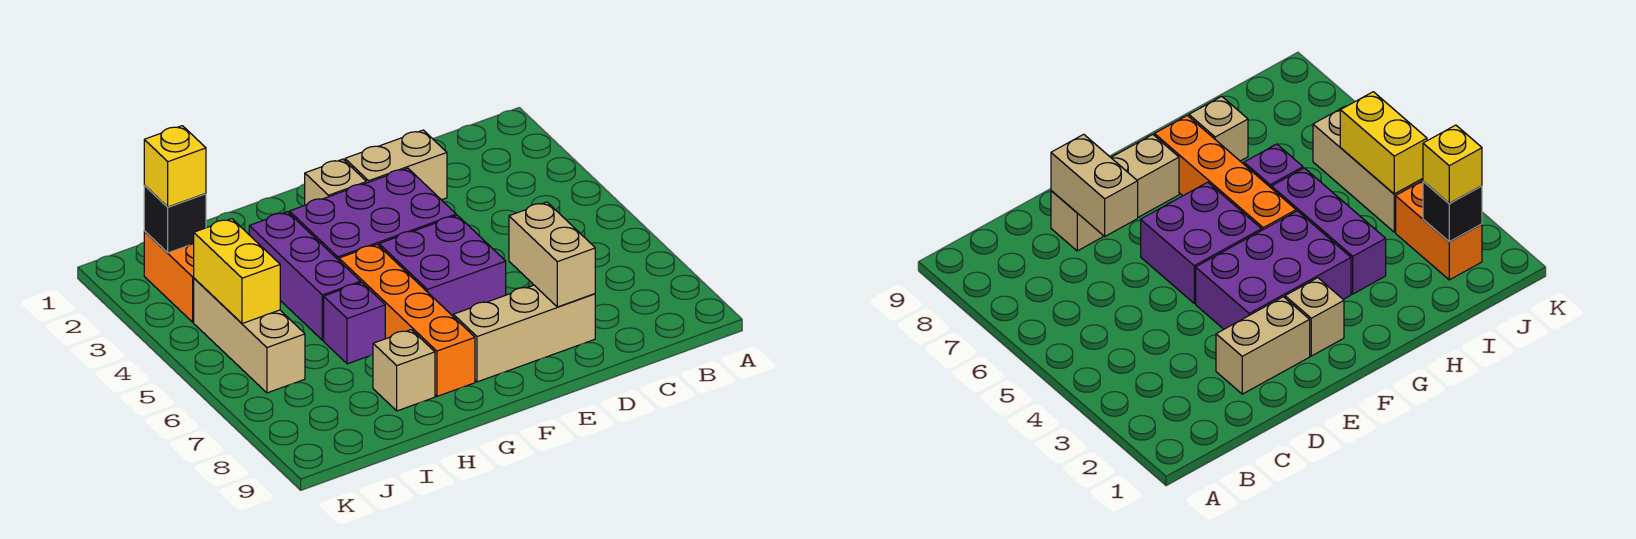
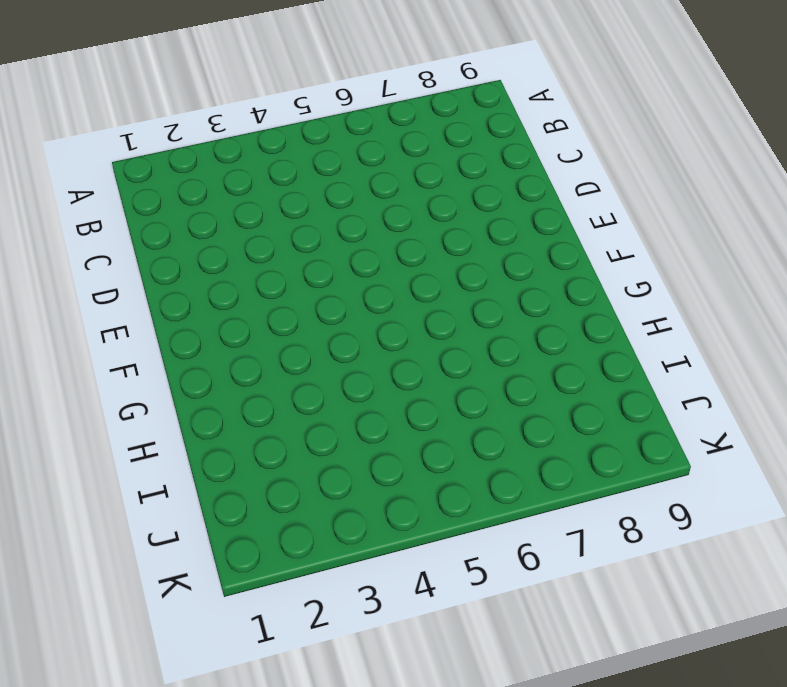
none -> tan brick D2:E2 level 1
none -> tan brick D8:F8 level 1
none -> purple brick E3:G4 level 1

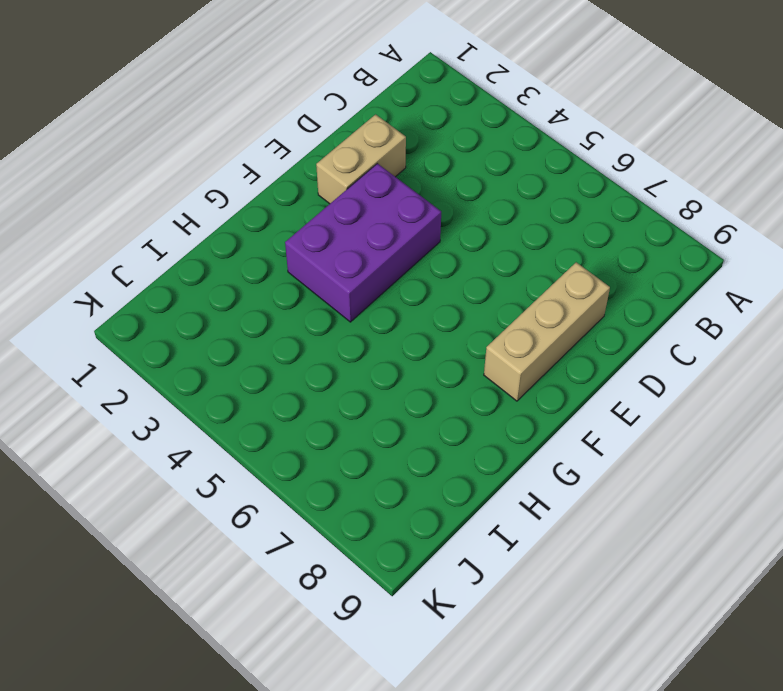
none -> purple brick E5:F6 level 1
none -> tan brick F2 level 1
none -> orange brick G5:G8 level 1

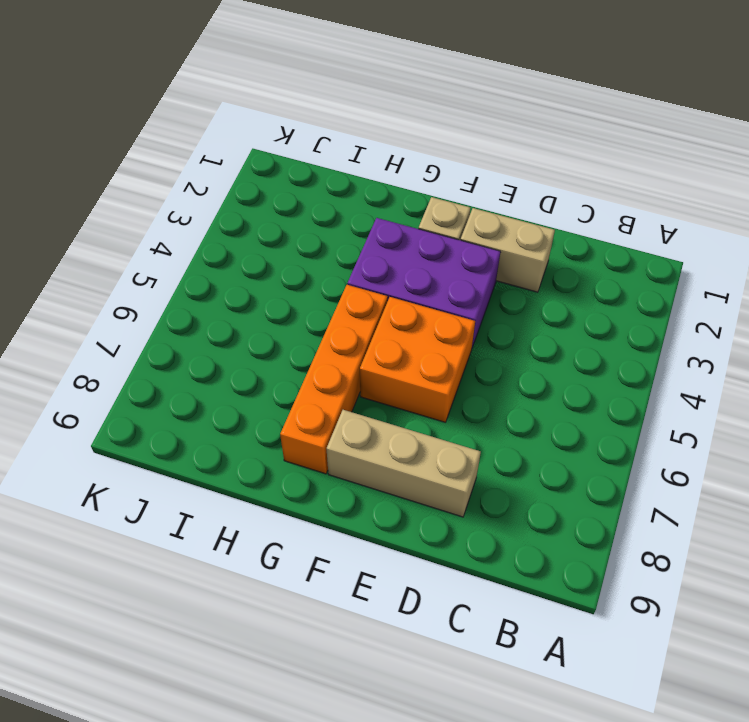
orange brick E5:F6 level 1 -> purple brick E5:F6 level 1
none -> purple brick H3:H5 level 1
none -> purple brick H6 level 1
none -> tan brick H8 level 1

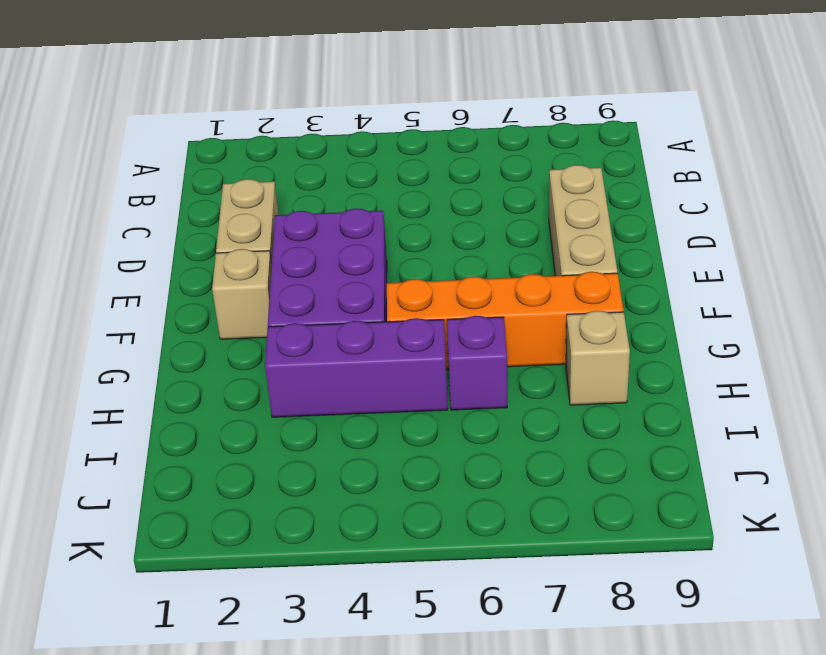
none -> purple brick E5:F6 level 1
none -> orange brick J2:J3 level 1
none -> tan brick J4:J6 level 1

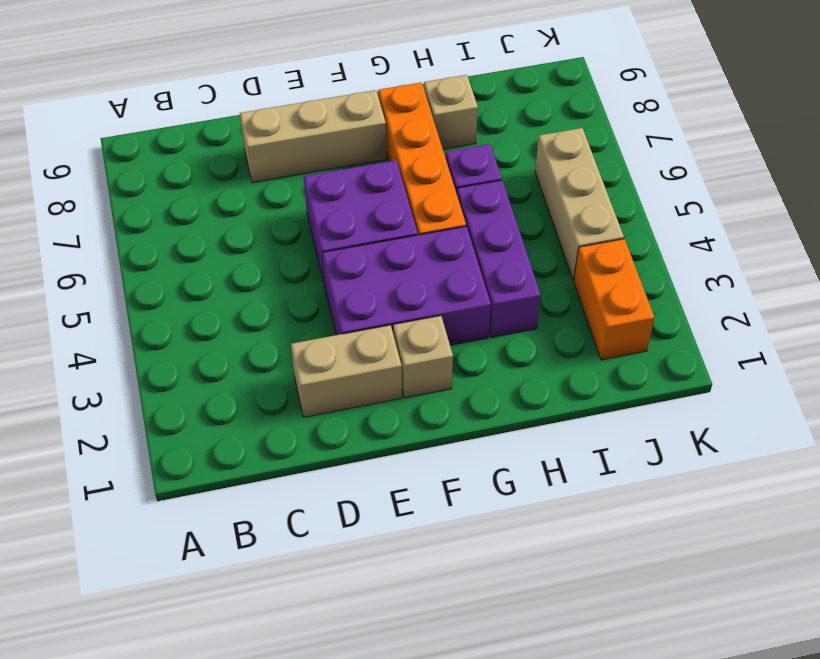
none -> tan brick D7:D8 level 2
none -> black brick J2 level 2
none -> yellow brick J4:J5 level 2

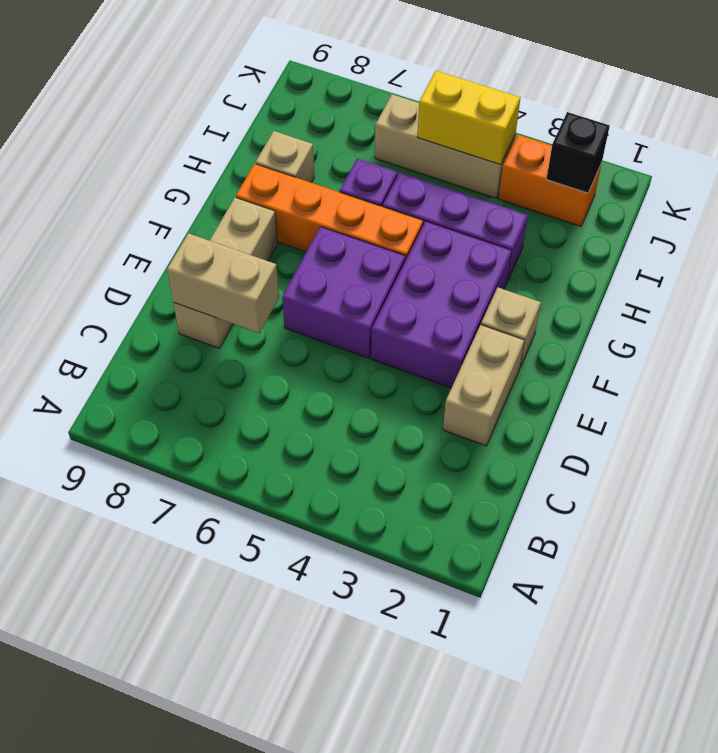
none -> yellow brick J2 level 3

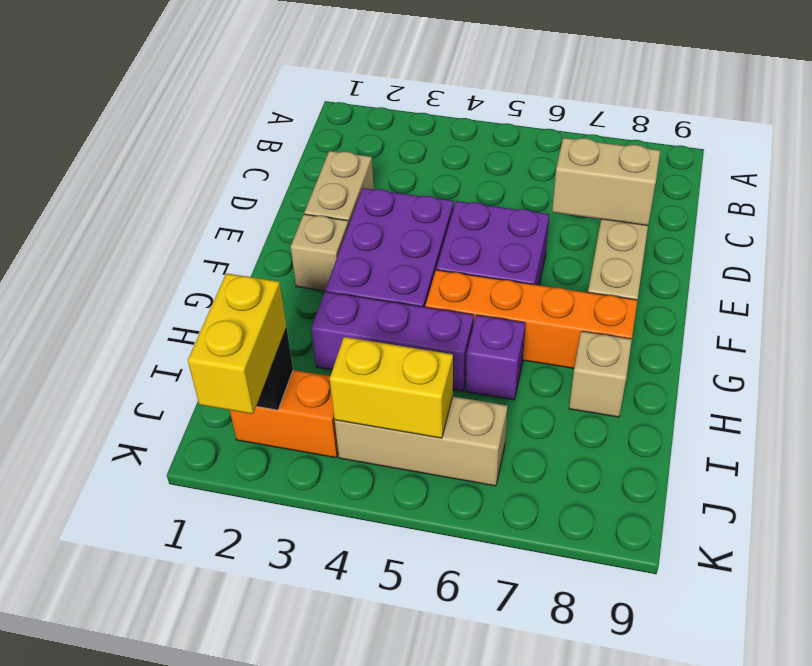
yellow brick J2:K2 level 3 -> yellow brick J2 level 3

